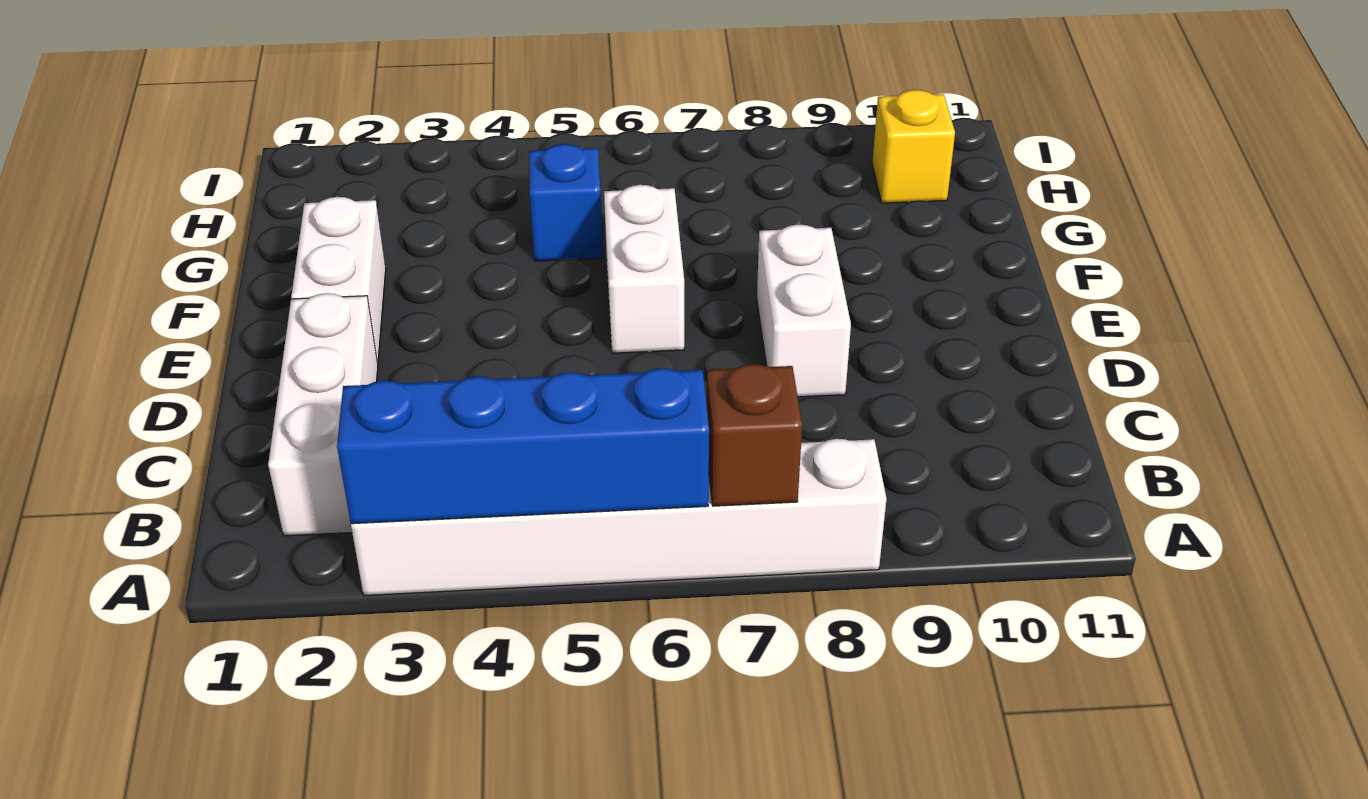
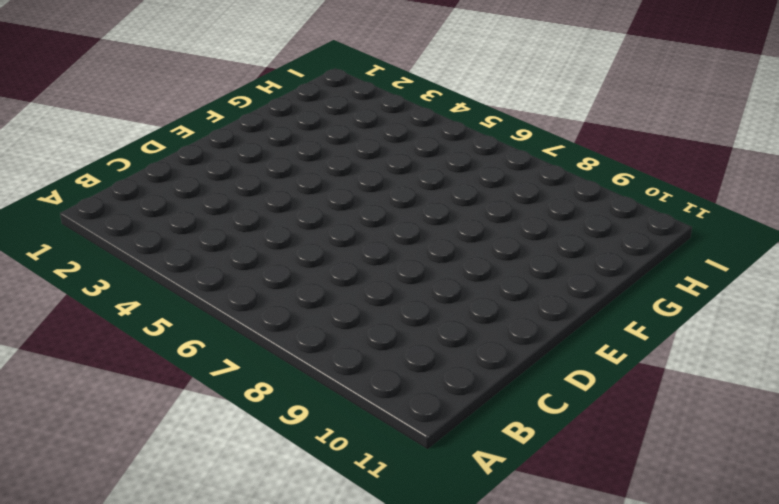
none -> white brick A3:A8 level 1
none -> white brick B2:D2 level 1

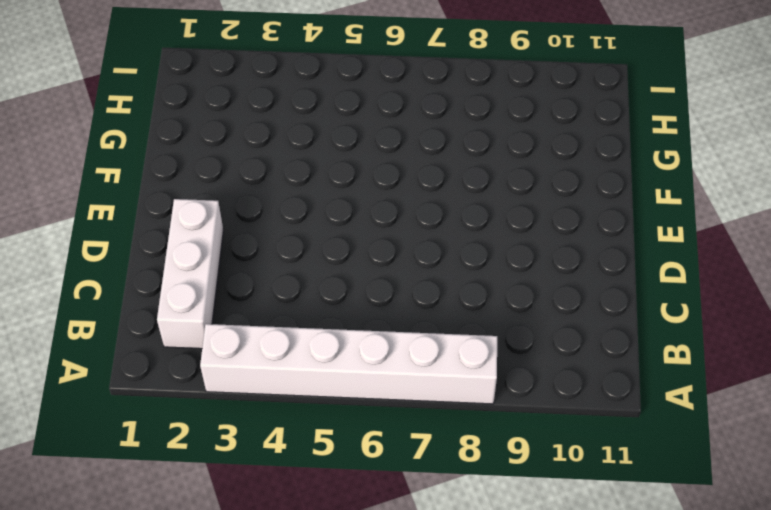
none -> white brick D8:E8 level 1
none -> white brick E2:F2 level 1

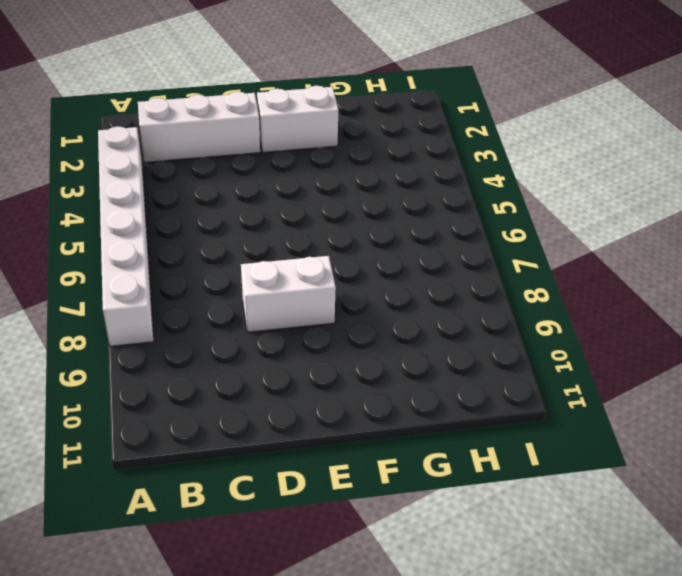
none -> white brick E6:F6 level 1
none -> blue brick G5 level 1

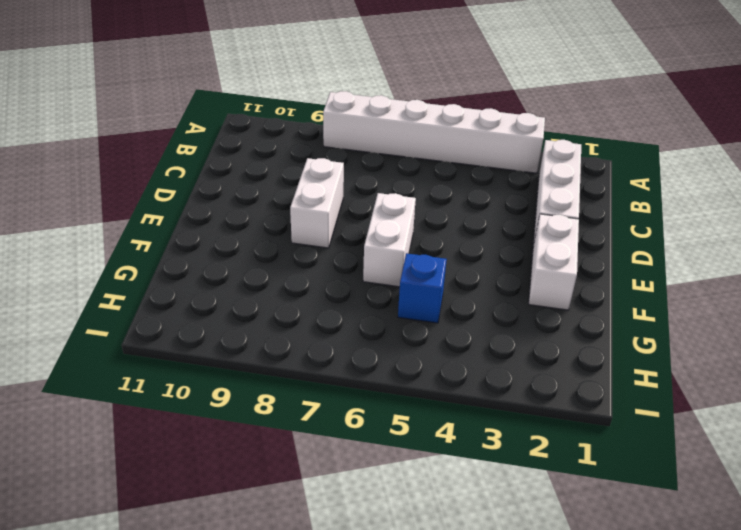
none -> yellow brick H10 level 1
none -> blue brick A3:A6 level 2

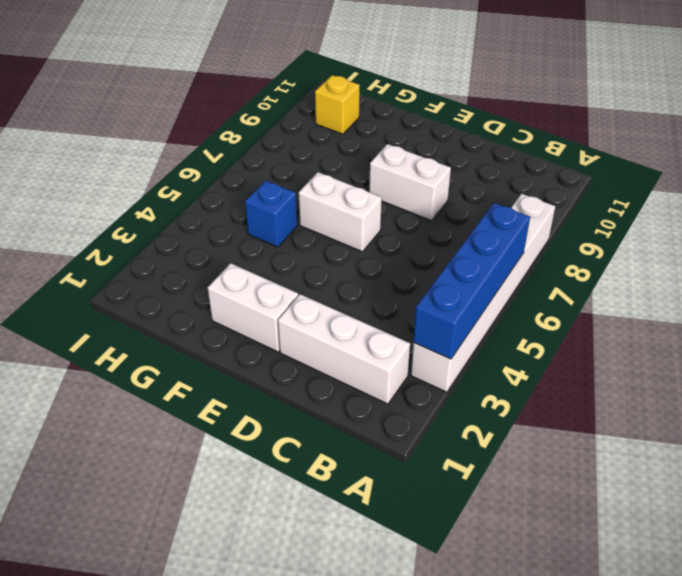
none -> brown brick A7 level 2

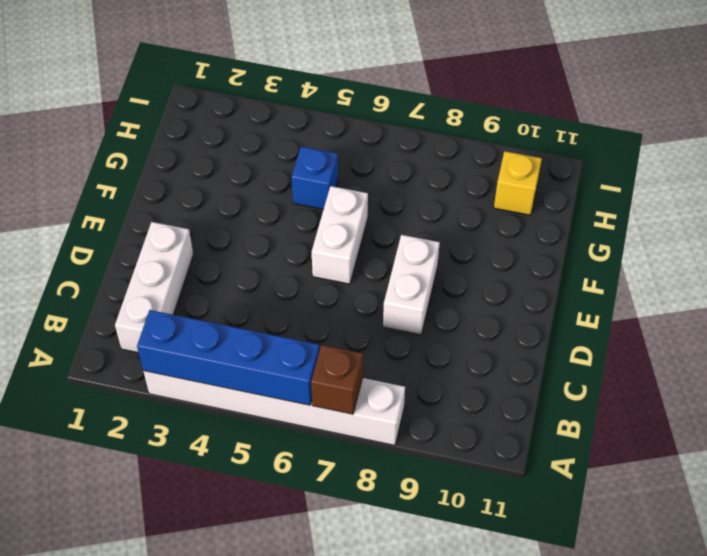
none -> white brick E2:F2 level 1

